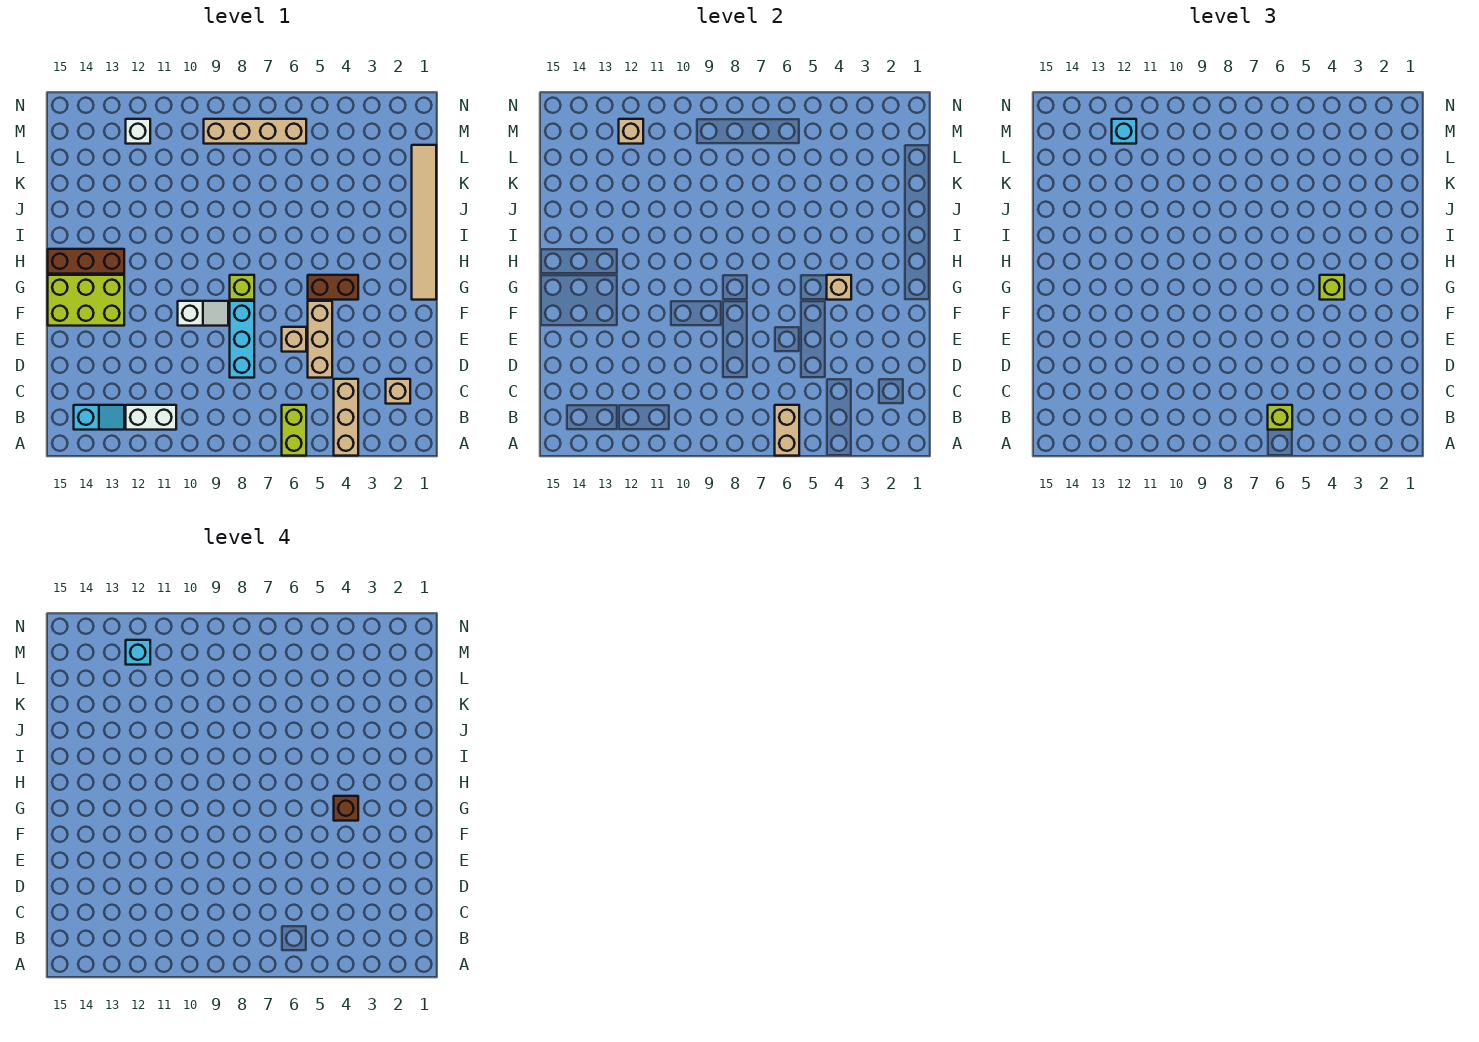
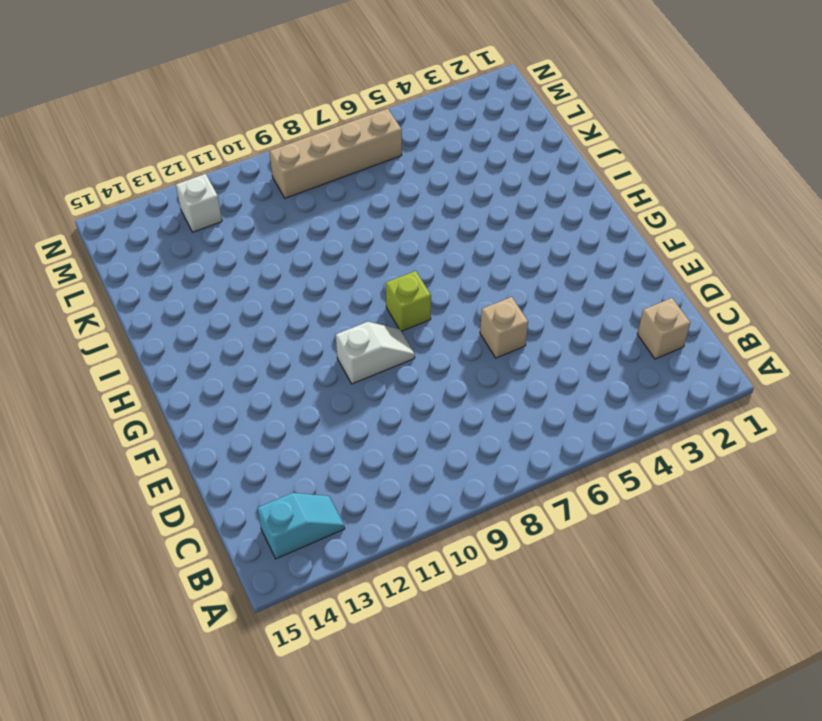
none -> tan brick A4:C4 level 1
none -> lime brick A6:B6 level 1
none -> white brick B11:B12 level 1

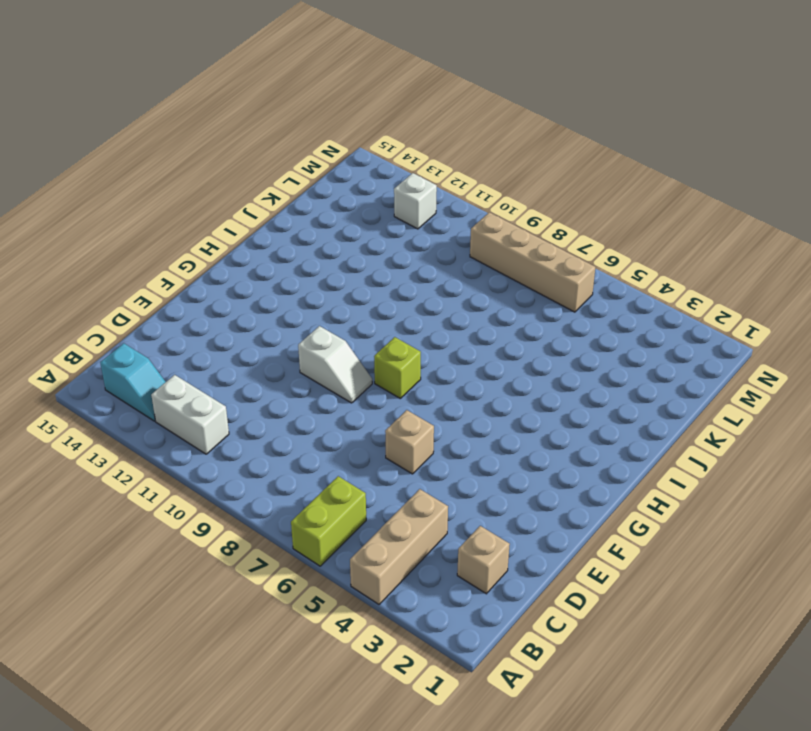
none -> tan brick D5:F5 level 1
none -> cyan brick D8:F8 level 1
none -> lime brick F13:G15 level 1

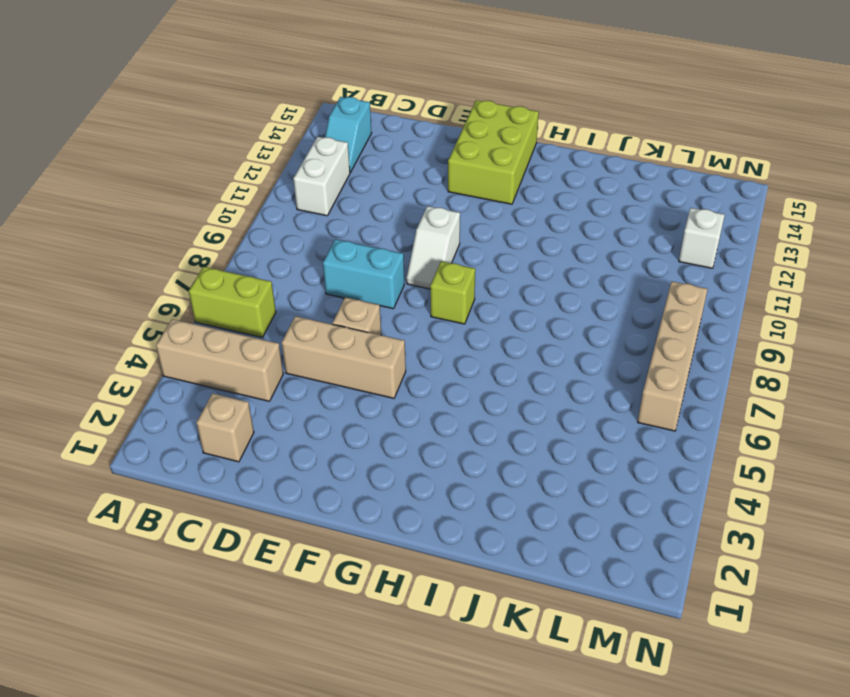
cyan brick D8:E8 level 1 -> cyan brick D8:F8 level 1
none -> tan tile G1:L1 level 1
none -> brown brick G4:G5 level 1
none -> brown brick H13:H15 level 1

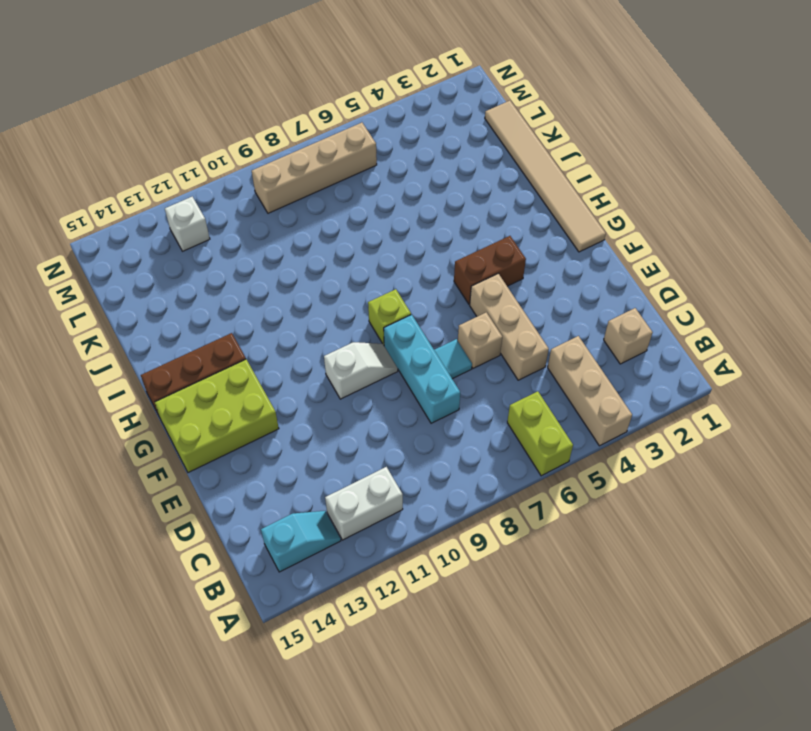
cyan tile E7 level 1 -> none
none -> tan brick A6:B6 level 2
none -> tan brick G4 level 2
none -> tan brick M12 level 2

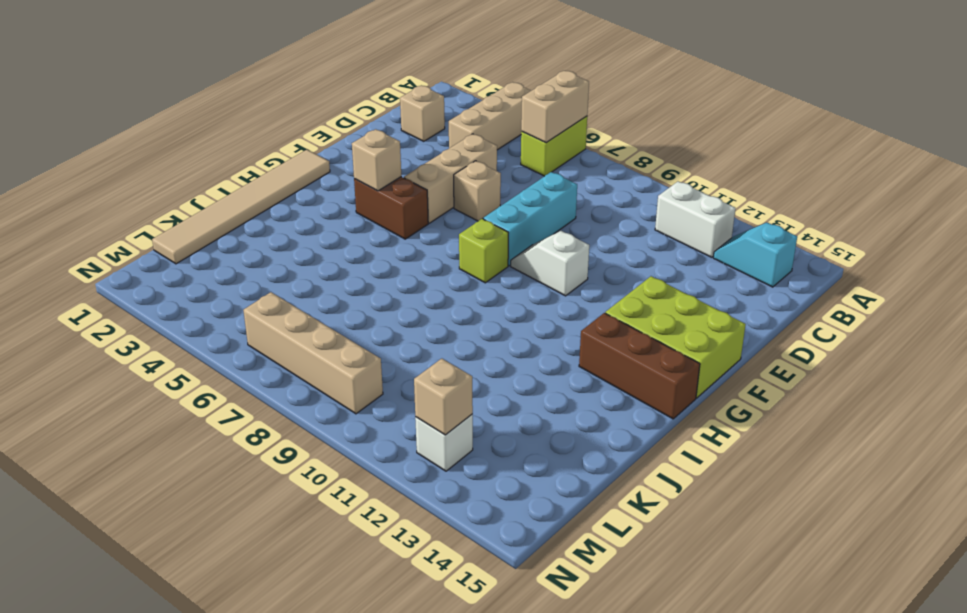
none -> lime brick B6 level 3
none -> lime brick G4 level 3
none -> cyan brick M12 level 3

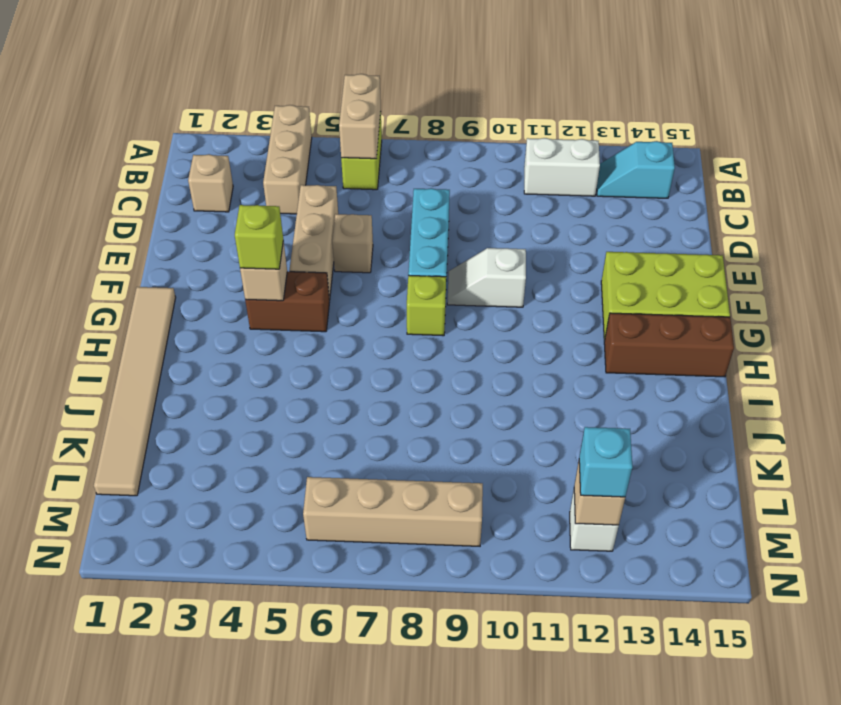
none -> lime brick B6 level 3
none -> brown brick G4 level 4
none -> cyan brick M12 level 4

